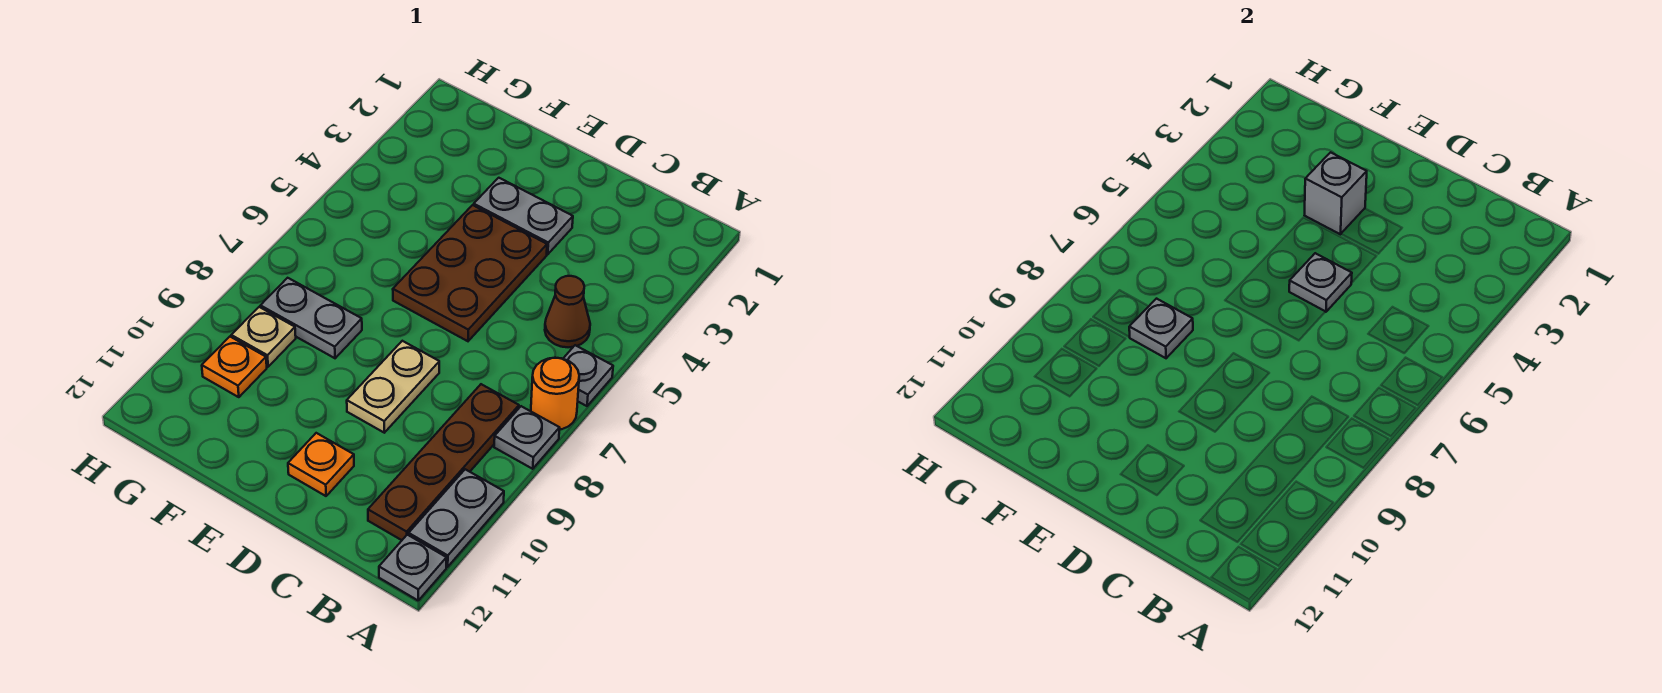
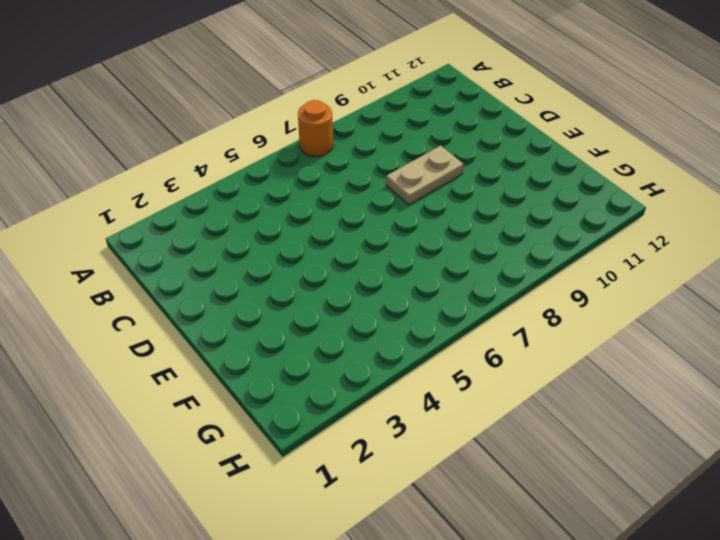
none -> grey plate A6 level 1
none -> grey plate A8 level 1
none -> grey plate A10:A11 level 1

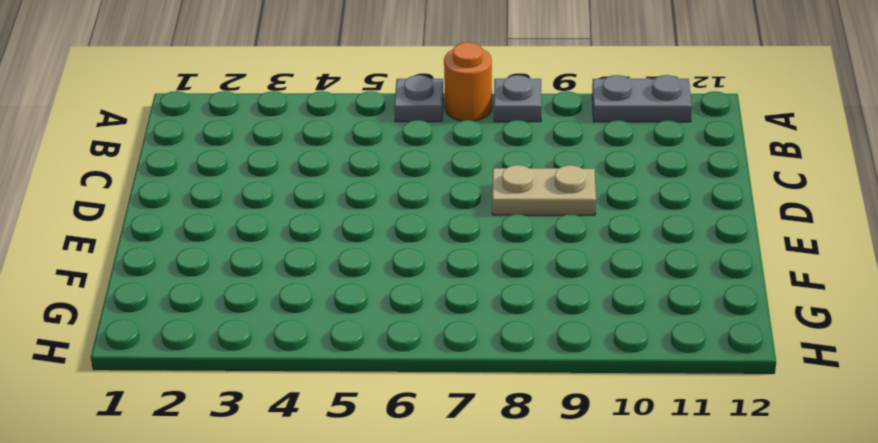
none -> grey plate A12 level 1
none -> brown cone B5 level 1
none -> brown plate B8:B11 level 1

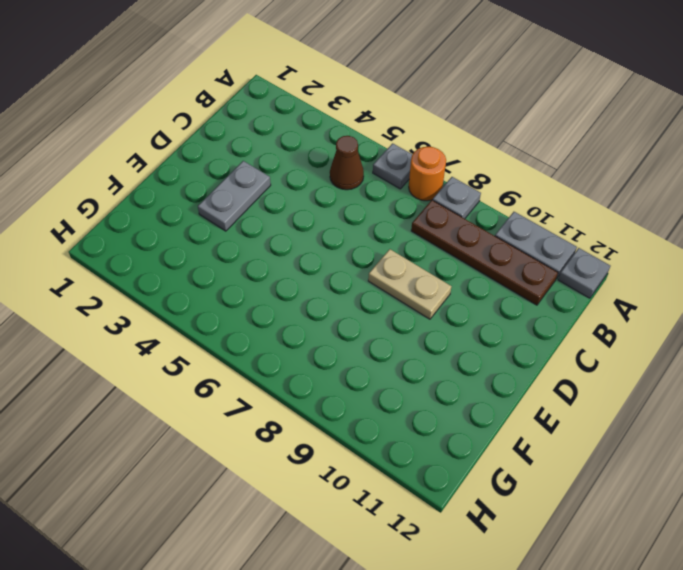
none -> brown plate D4:E6 level 1
none -> orange plate D11 level 1
none -> grey plate F8:G8 level 1

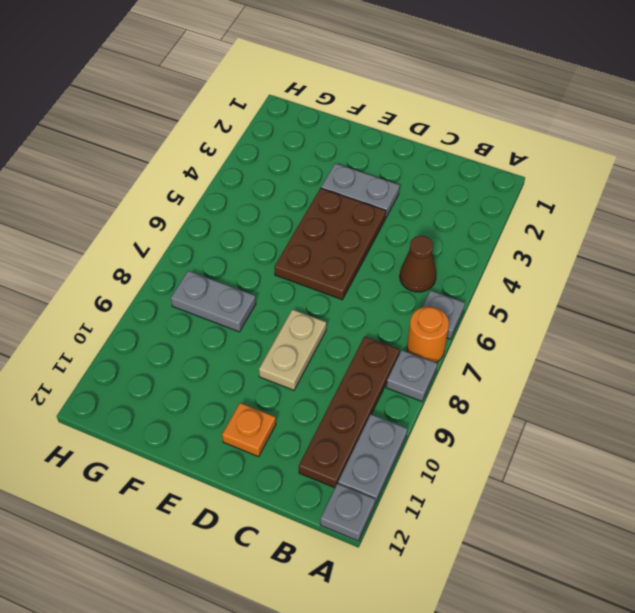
none -> tan plate G9 level 1
none -> orange plate G10 level 1
none -> grey plate D5 level 2

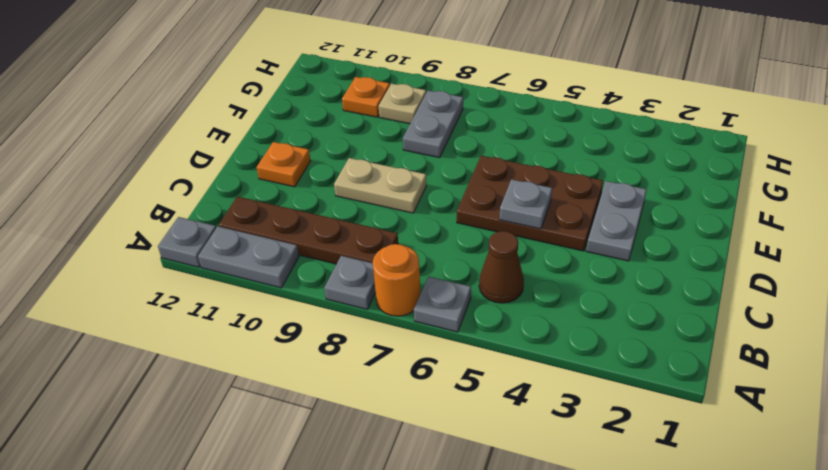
none -> grey brick E3 level 2
none -> grey plate F8 level 2

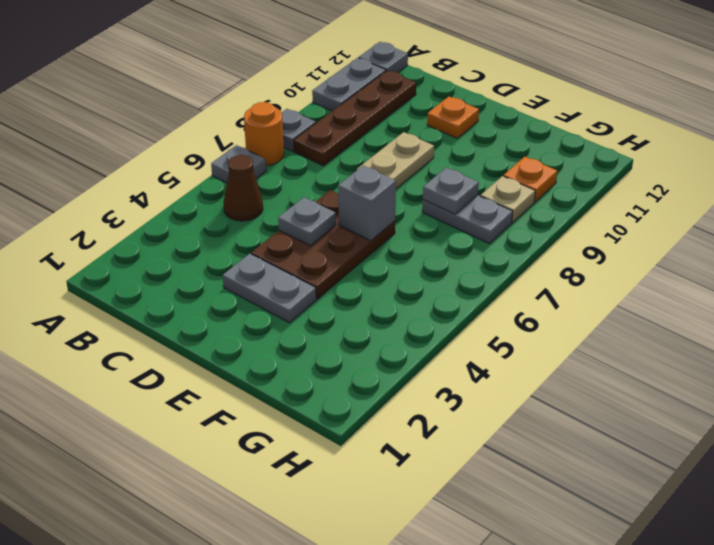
grey brick E6 level 2 -> grey brick E3 level 2

